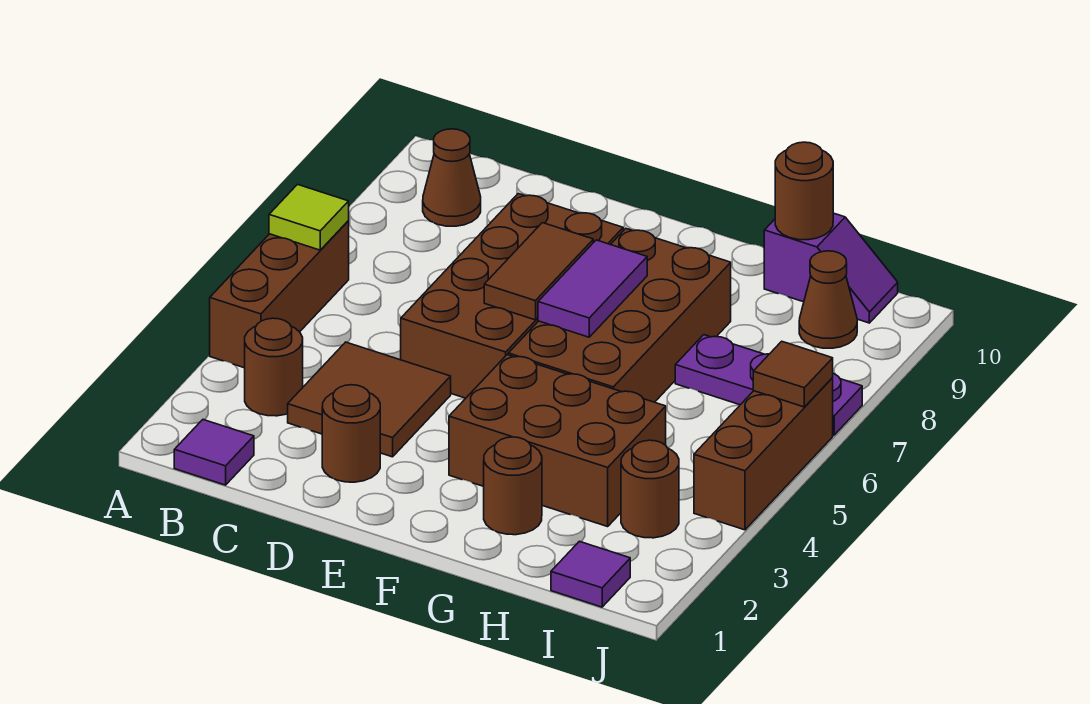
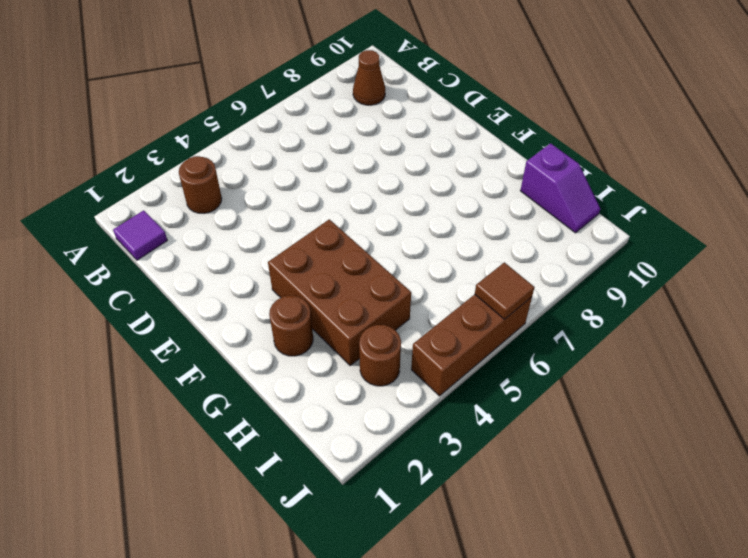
none -> brown brick A4:A6 level 1
none -> brown tile C3:D4 level 1
none -> brown round brick D2 level 1

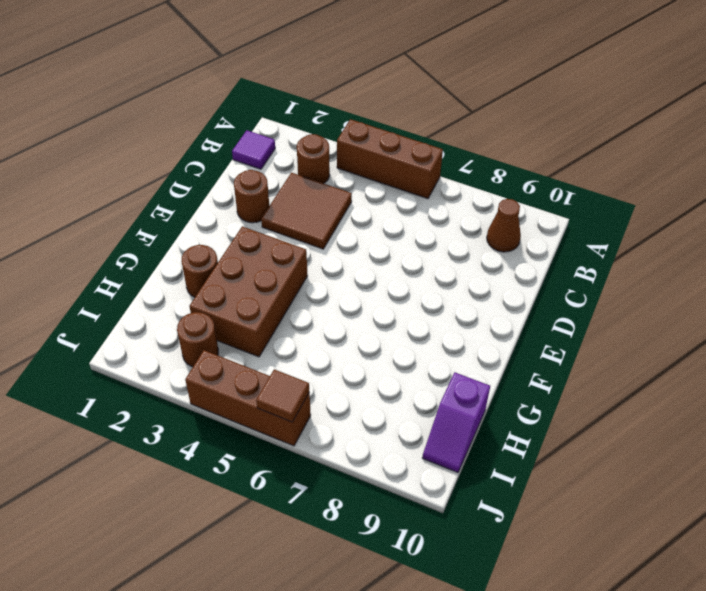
none -> brown brick D5:E8 level 1
none -> brown brick F5:G8 level 1
none -> purple plate H7:J7 level 1

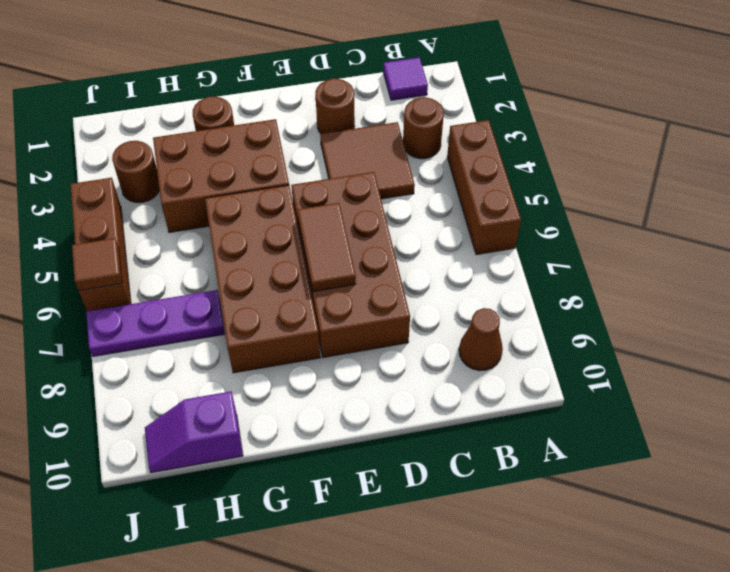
none -> purple tile I1 level 1
none -> brown cone I9 level 1
none -> lime tile A6 level 2

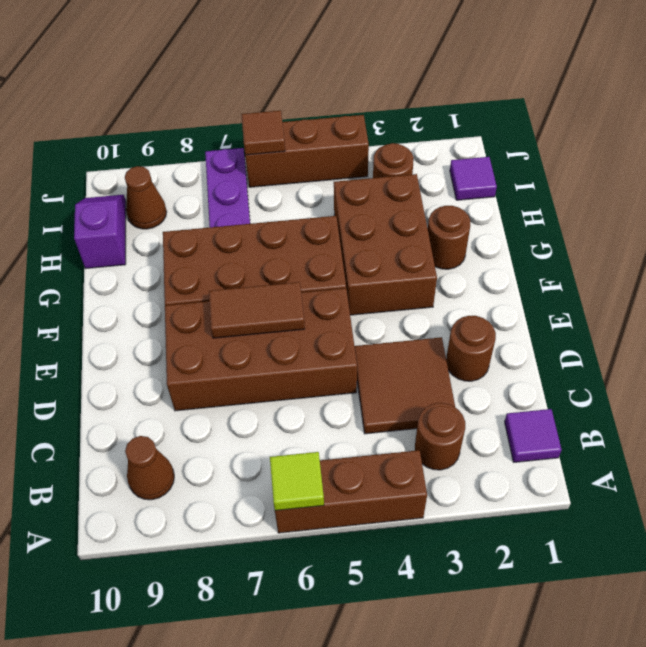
none -> purple tile F6:F7 level 2
none -> brown round brick H10 level 2

